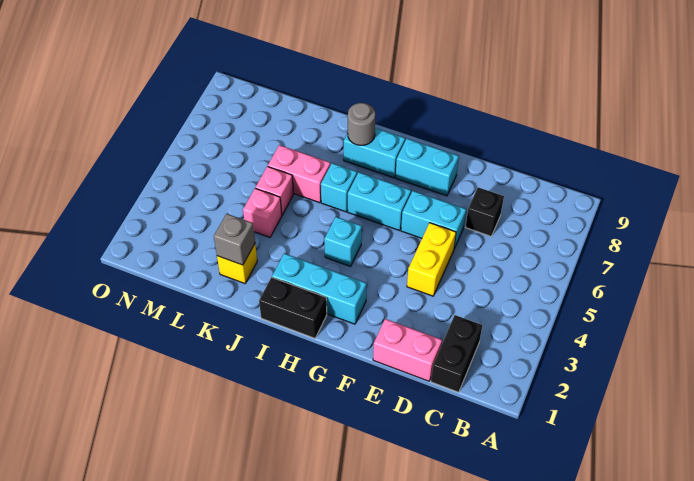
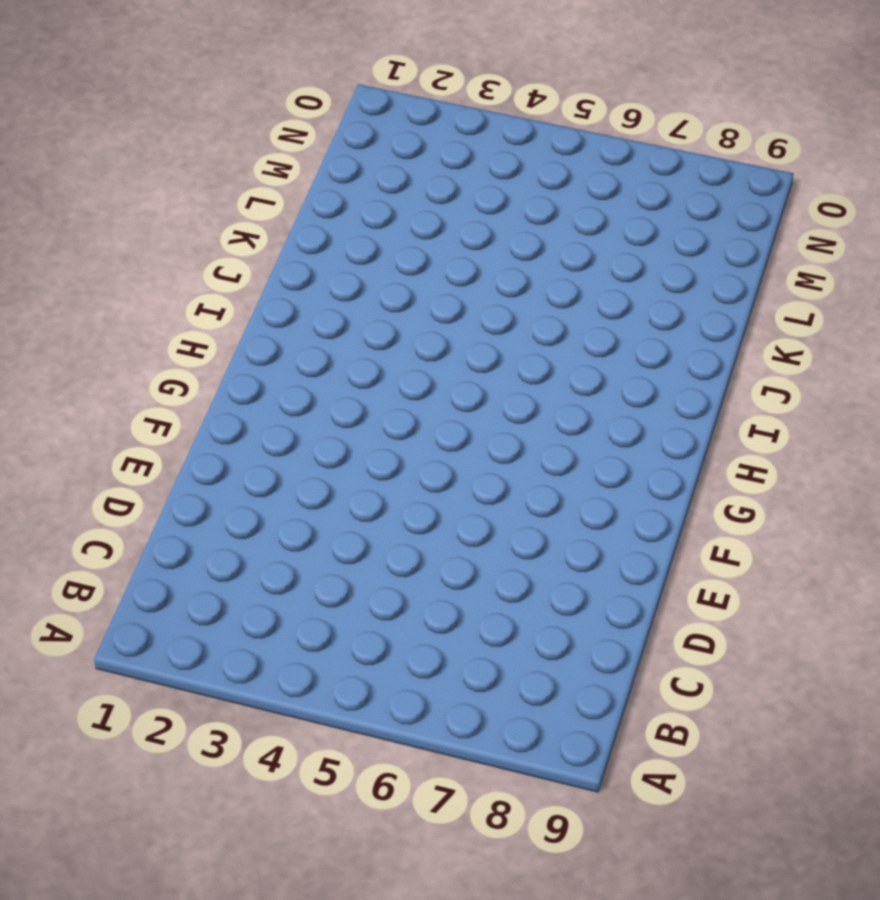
none -> black brick C1:C2 level 1
none -> pink brick D1:E1 level 1
none -> black brick D7 level 1

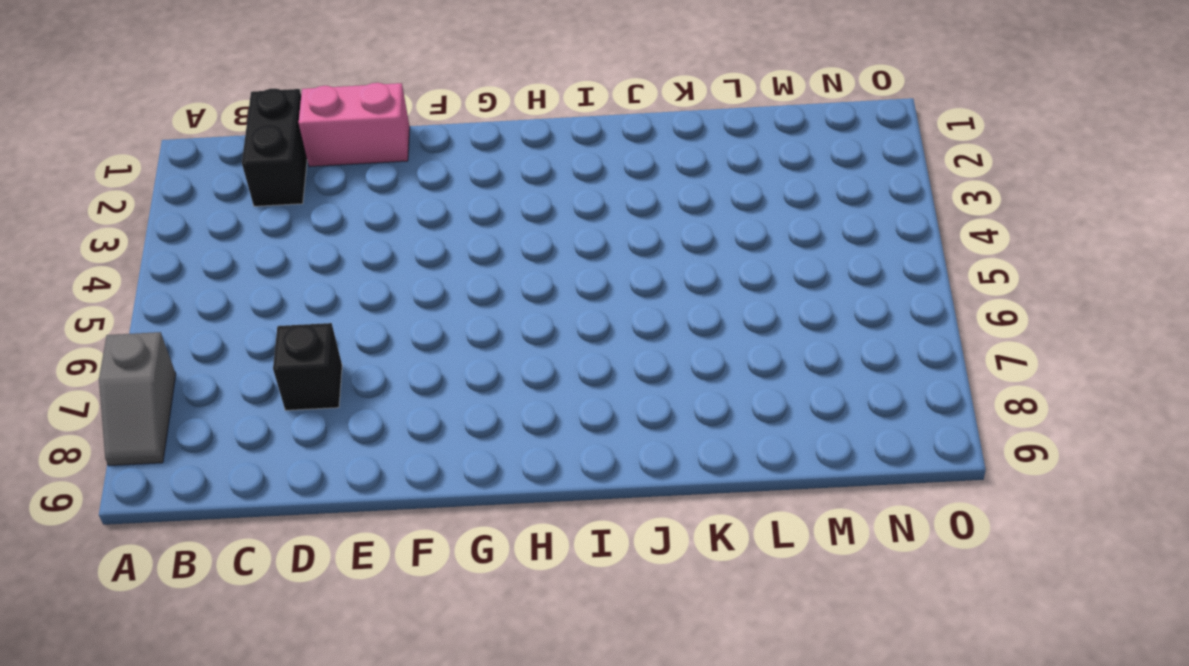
grey slope A7:A8 level 1 top 7 -> none
none -> yellow brick E4:E5 level 1
none -> cyan brick E6:F6 level 1
none -> cyan brick F8:G8 level 1

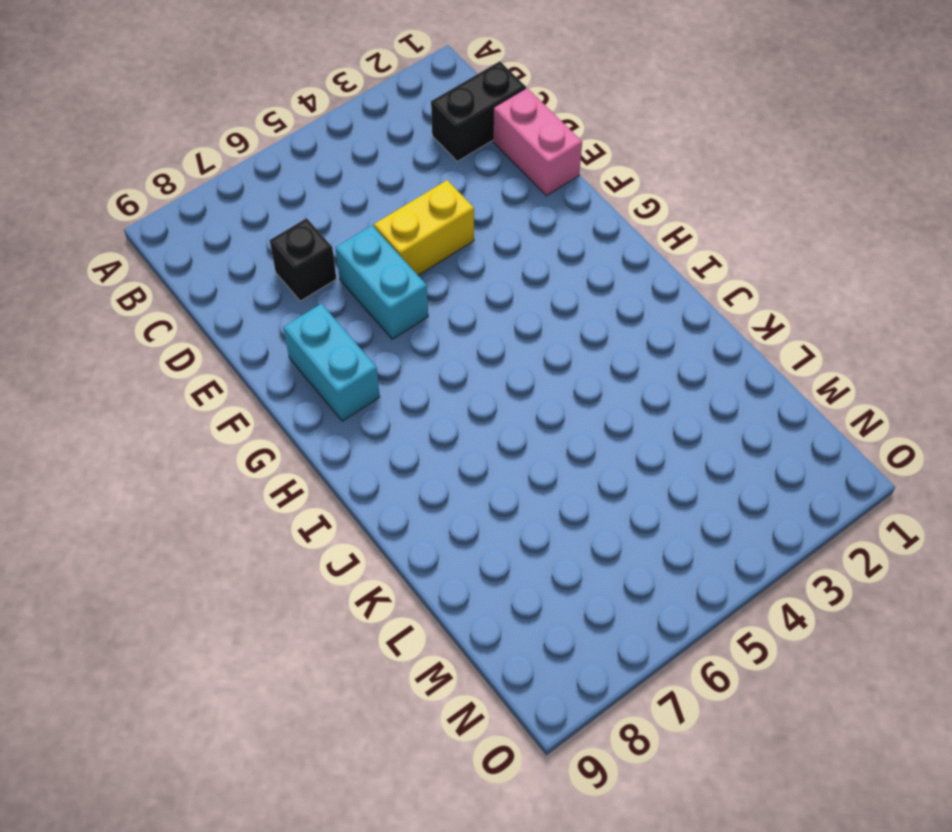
none -> cyan brick G2:I2 level 1
none -> cyan brick G6:H6 level 1
none -> black brick H1:I1 level 1

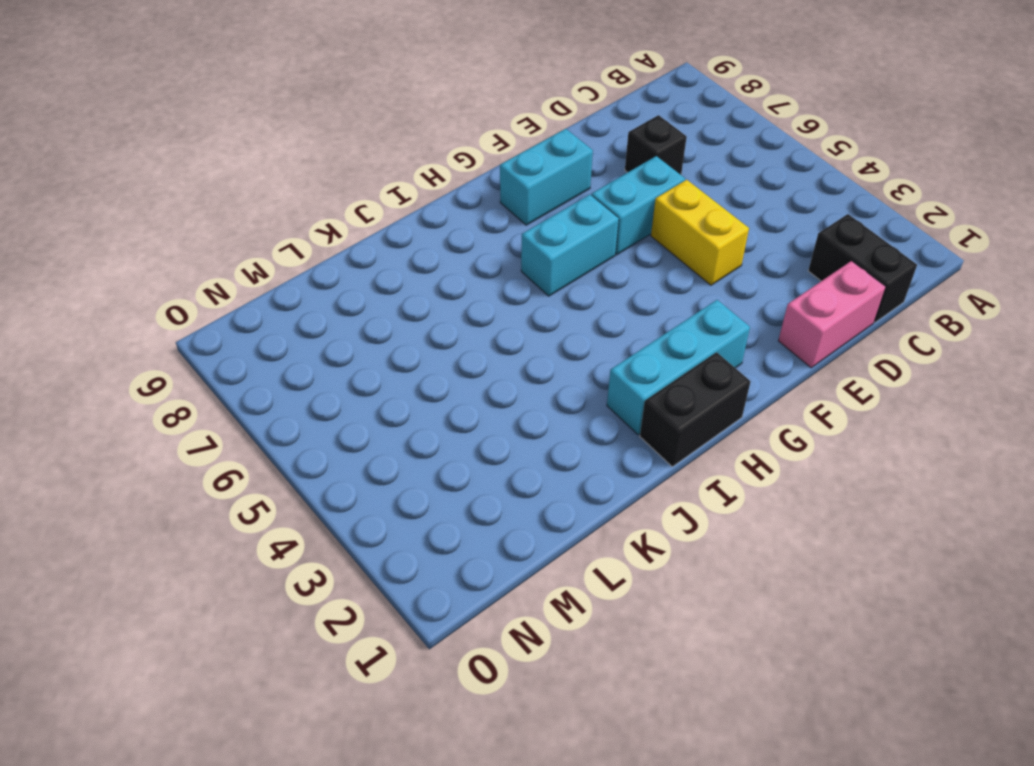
none -> cyan brick H4 level 1
none -> cyan brick H8:I8 level 1
none -> cyan brick I6 level 1

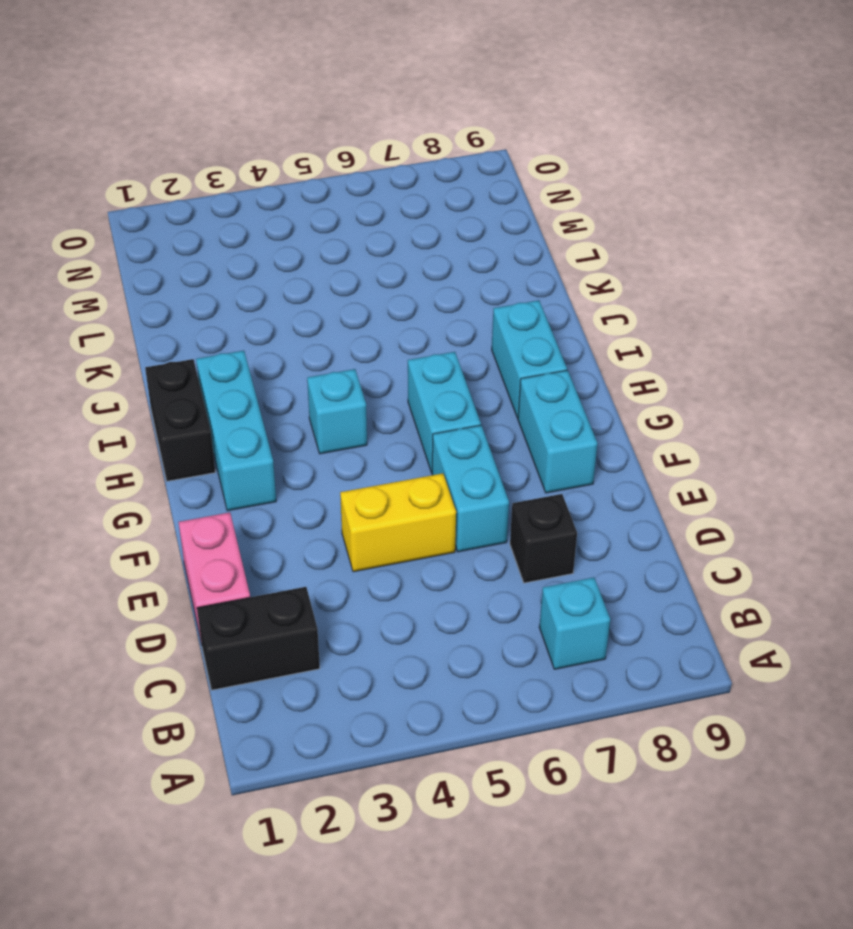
cyan brick B7 level 1 -> cyan brick I6 level 1
none -> pink brick J6:K6 level 1
none -> yellow brick K2 level 1
none -> pink brick K4 level 1

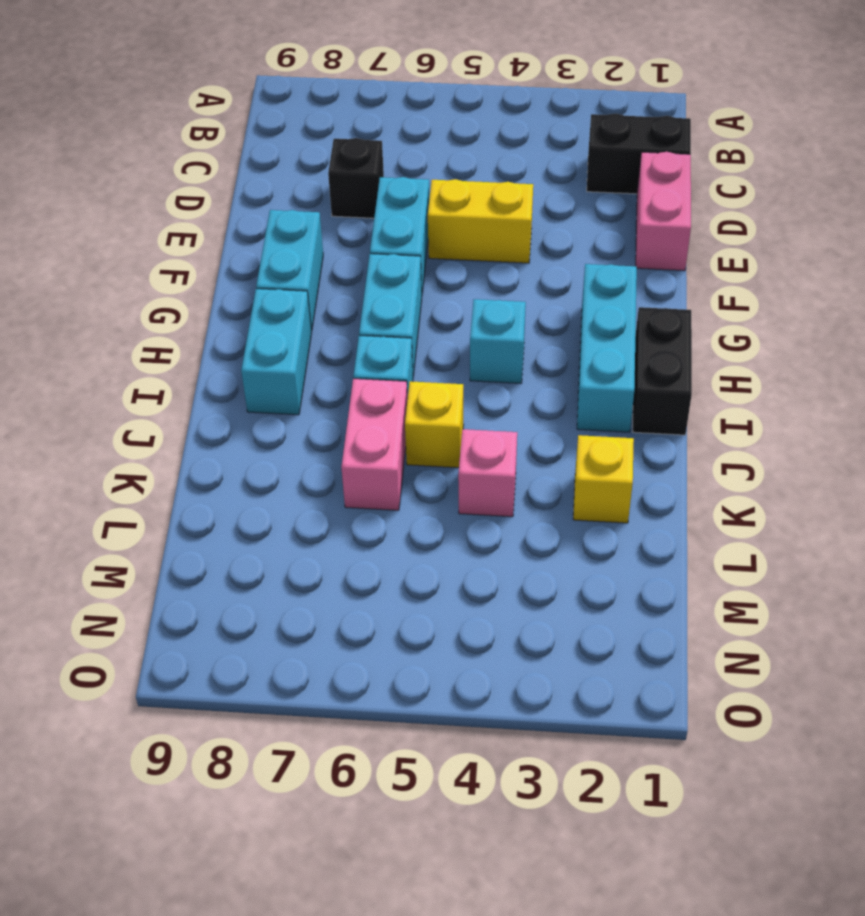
yellow brick J5 level 1 -> none
none -> pink brick K5 level 1
none -> grey round brick I8 level 2
none -> grey brick K2 level 2

